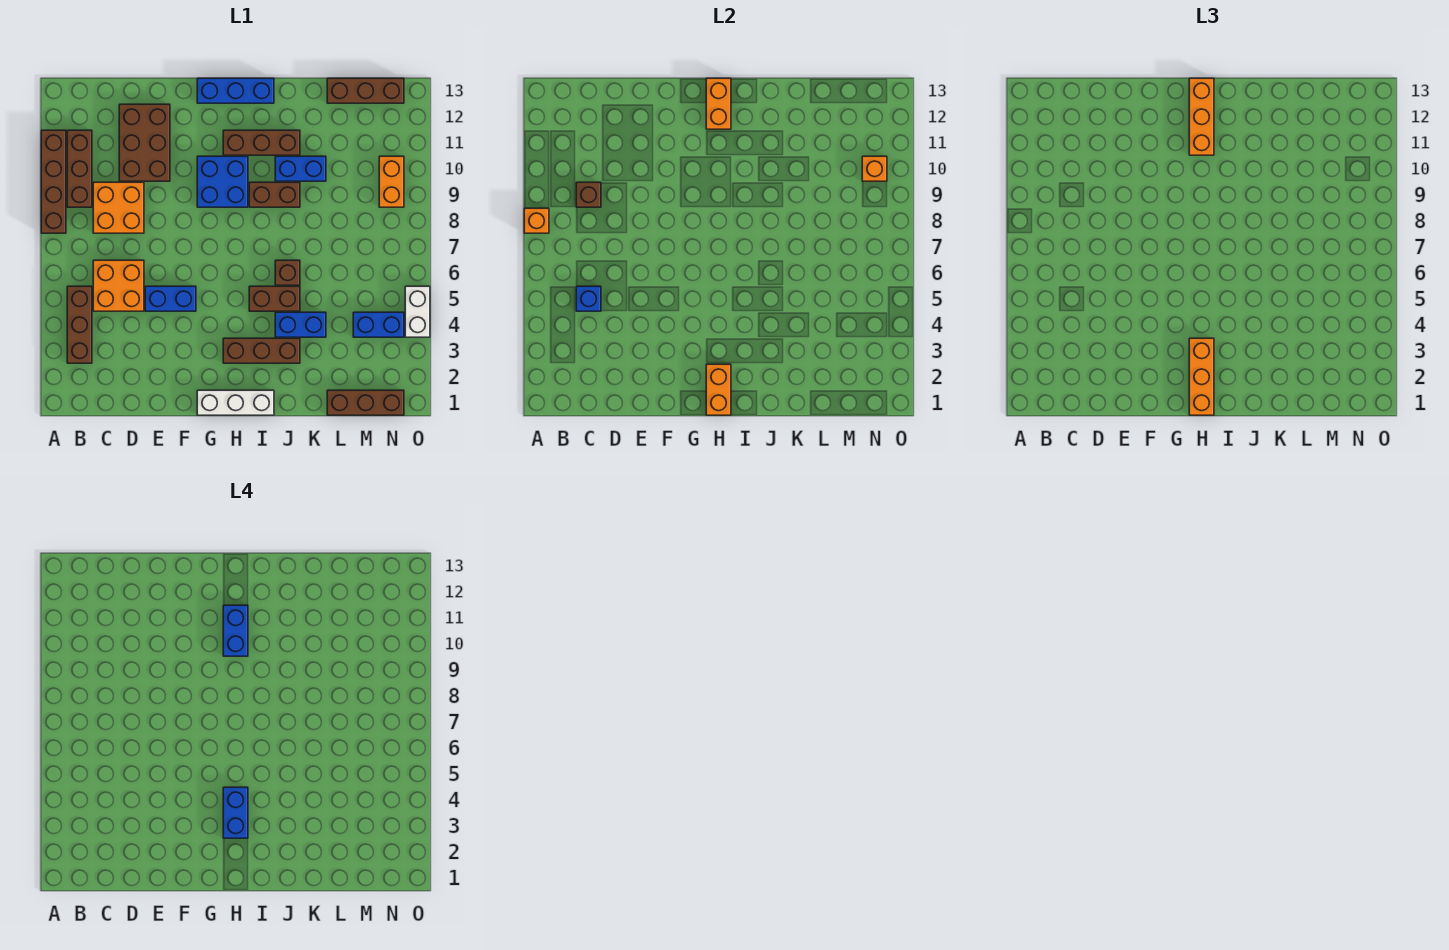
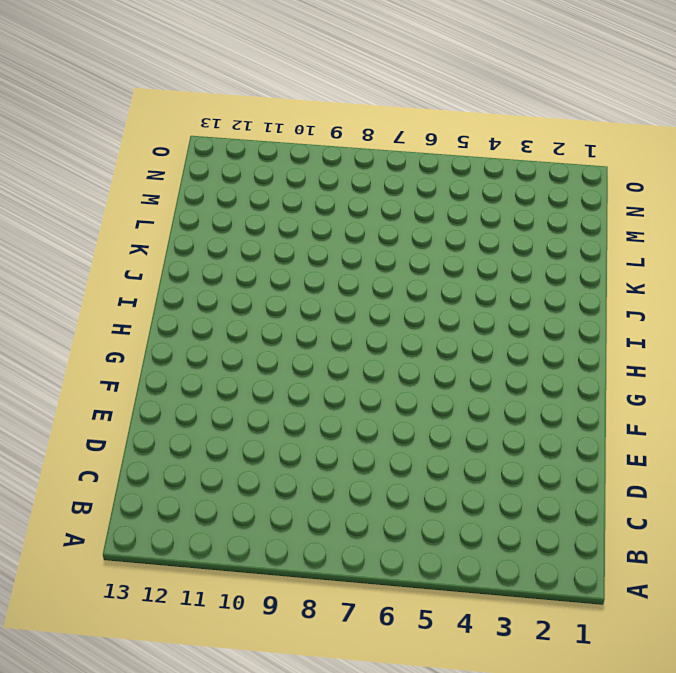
none -> brown brick A8:A11 level 1
none -> brown brick B3:B5 level 1
none -> brown brick B9:B11 level 1
none -> orange brick C5:D6 level 1

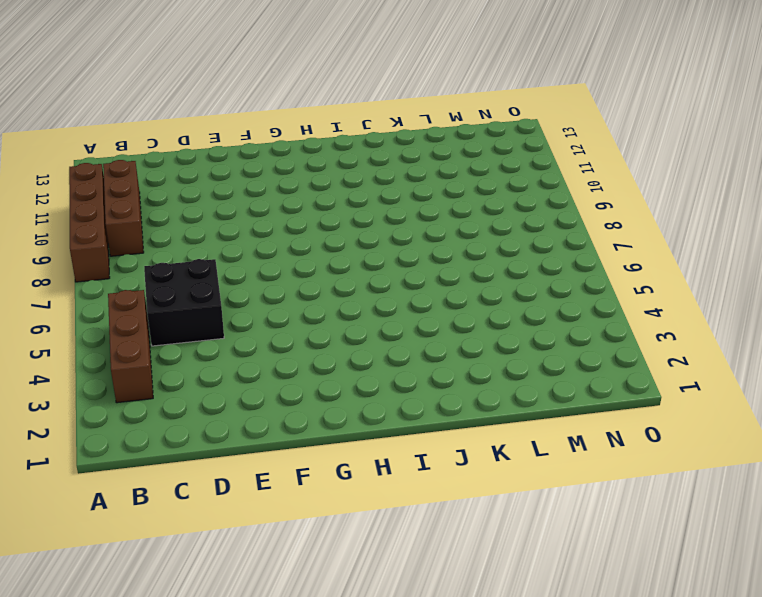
black brick C5:D6 level 1 -> orange brick C5:D6 level 1
none -> orange brick C8:D9 level 1
none -> brown brick D10:E12 level 1
none -> blue brick E5:F5 level 1
none -> white brick G1:I1 level 1

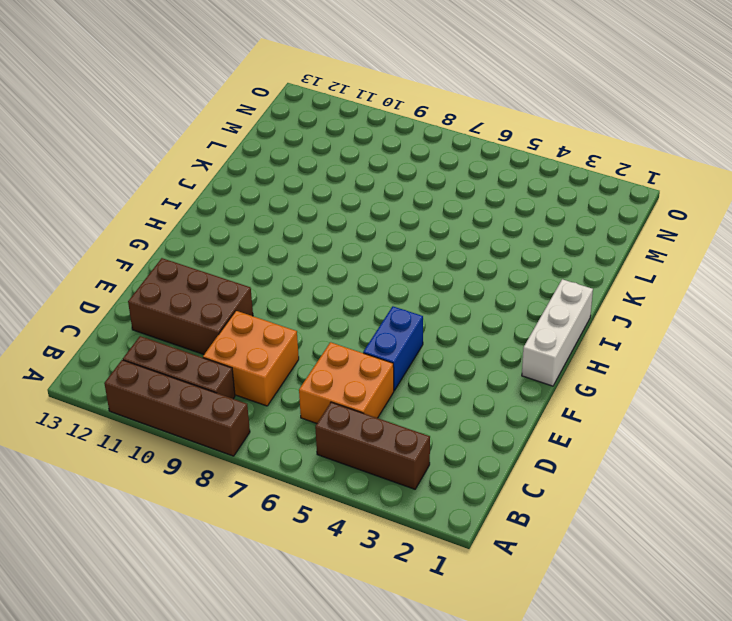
none -> blue brick G9:H10 level 1
none -> blue brick G13:I13 level 1
none -> brown brick H3:J3 level 1
none -> brown brick H11:J11 level 1

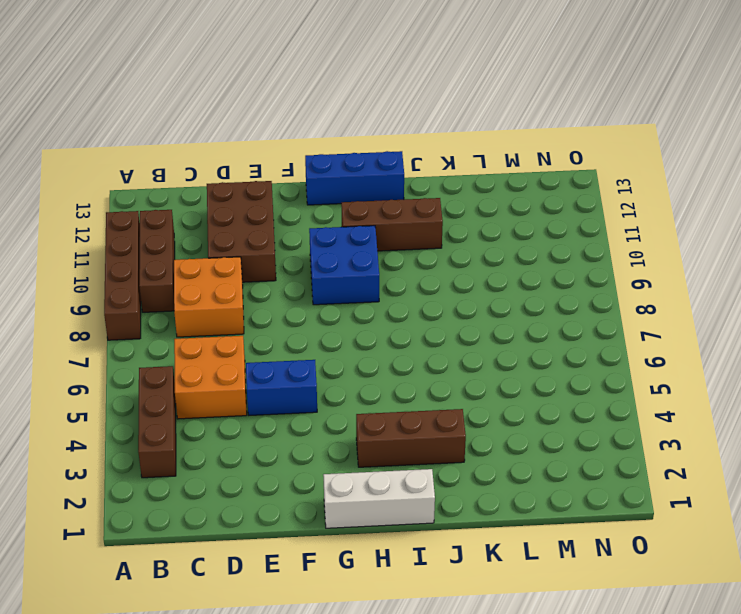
none -> brown brick I5:J5 level 1
none -> brown brick I9:J9 level 1
none -> blue brick J4:K4 level 1
none -> brown brick J6 level 1

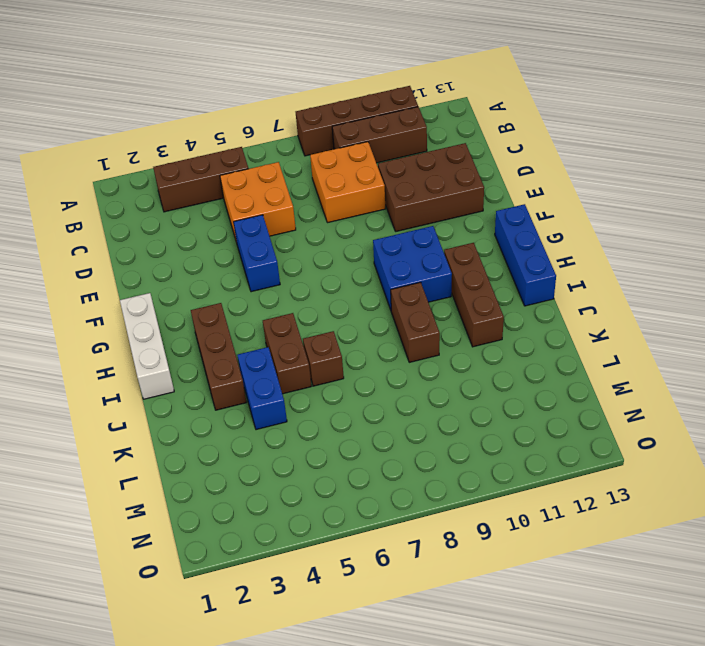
none -> blue brick J10:K10 level 1
none -> brown brick L1:N1 level 1
none -> brown brick L13:N13 level 1
none -> blue brick M4:N4 level 1

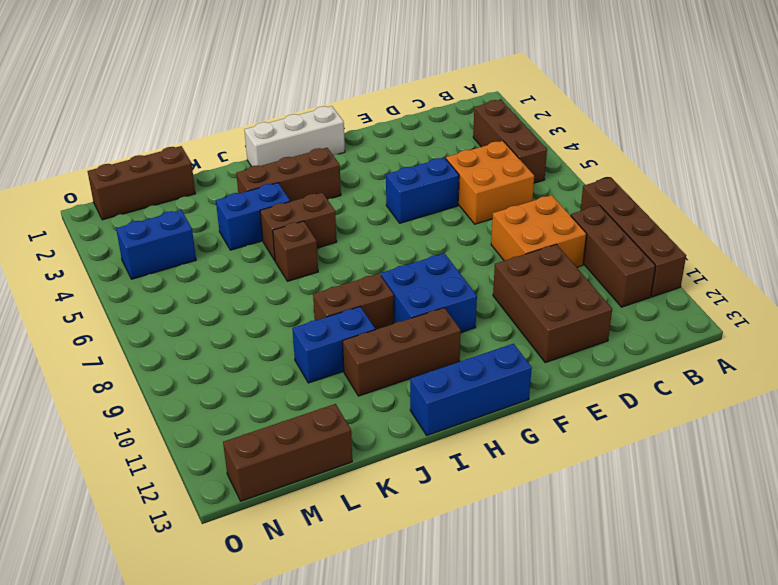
none -> orange brick N9:N10 level 1
none -> white brick O4:O5 level 1
none -> orange brick A8 level 2
none -> blue brick C5 level 2

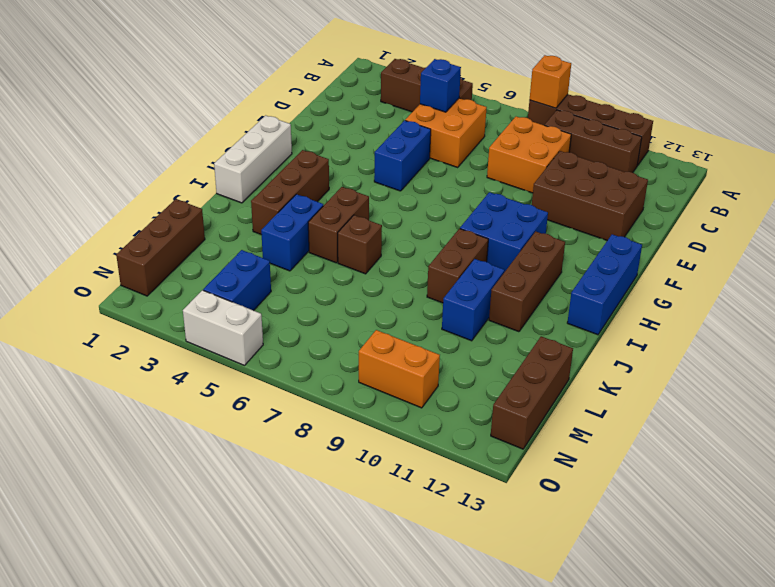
none -> brown brick C9 level 2
none -> orange brick H1:H2 level 2
none -> orange brick H12:H13 level 2
none -> orange brick N10 level 2

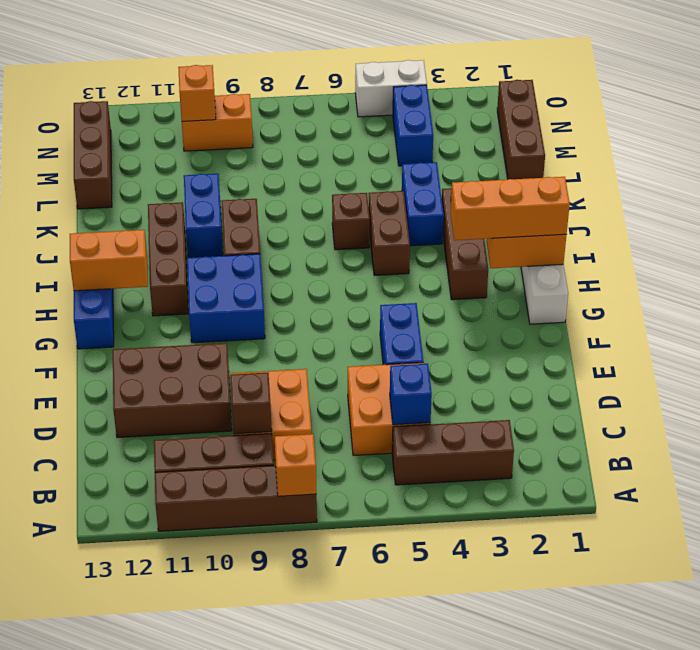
none -> orange brick H11:H13 level 3
none -> blue brick H3:H4 level 4
none -> blue brick H10:H11 level 4

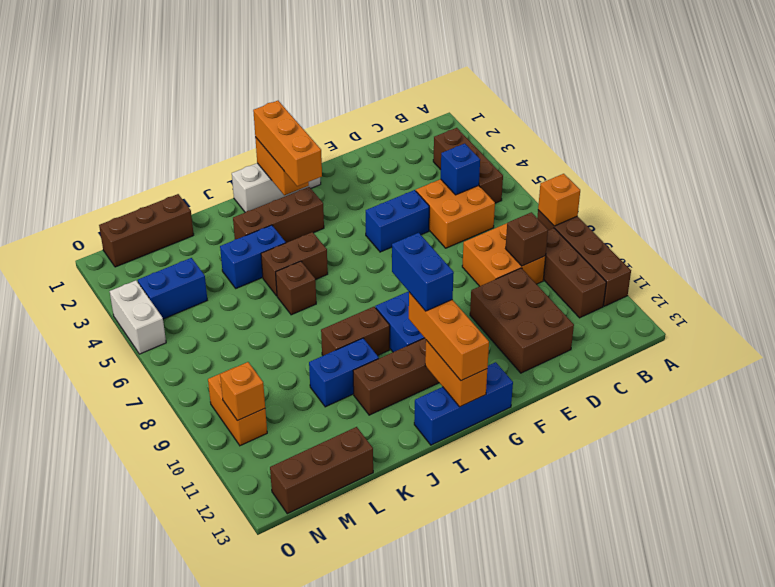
none -> blue brick H3:H4 level 4

